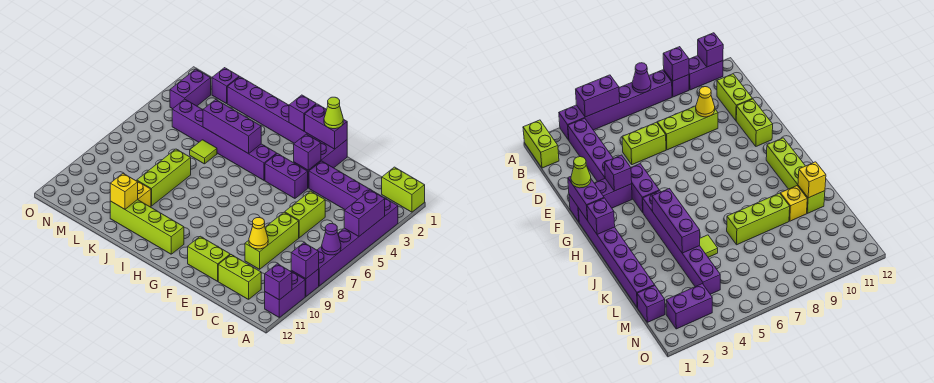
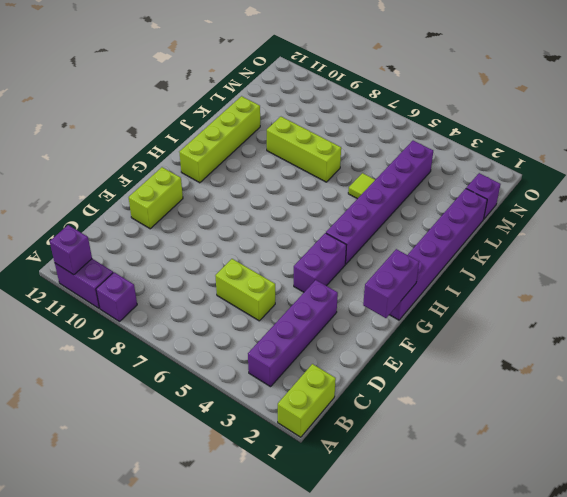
none -> purple brick A3:A8 level 1
none -> lime brick C11:D11 level 1
none -> lime brick D7:D9 level 1
none -> purple brick F1:F3 level 1

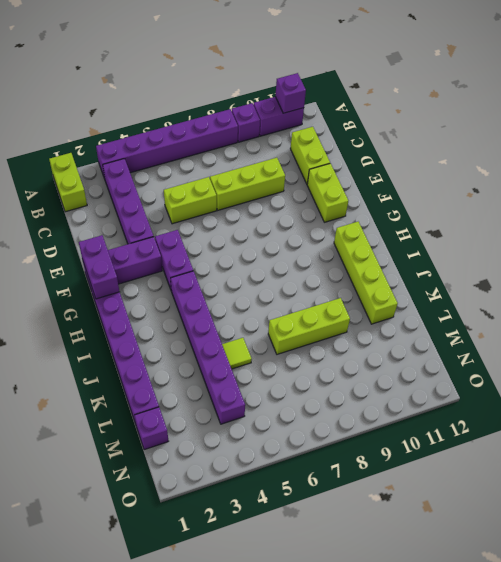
none -> yellow brick K10 level 1
none -> purple brick N2:N3 level 1
none -> purple brick A4:A5 level 2
none -> purple cone A7 level 2

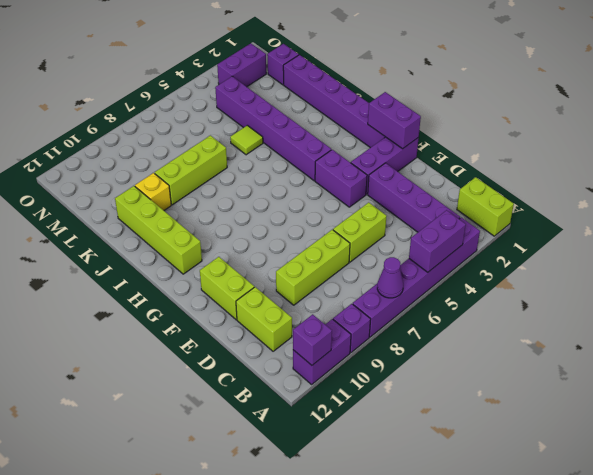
none -> purple brick A9 level 2
none -> yellow cone D9 level 2
none -> purple brick F3 level 2
none -> purple brick H1 level 2

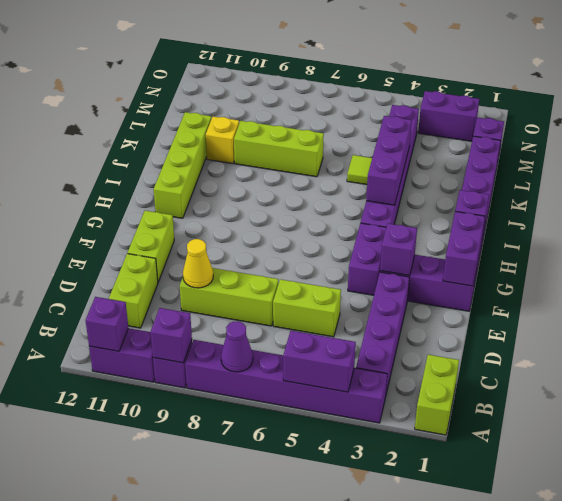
none -> yellow brick K11 level 2
none -> lime cone F1 level 3

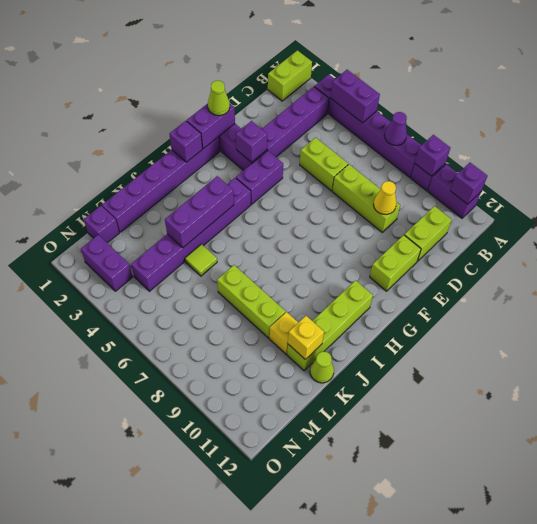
lime cone K12 level 1 -> none

